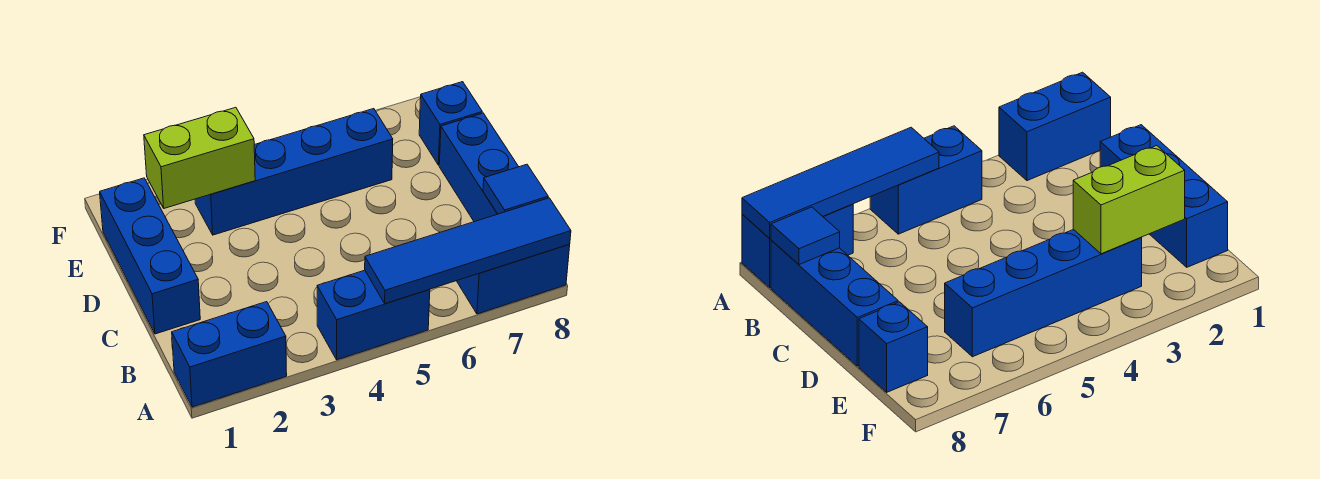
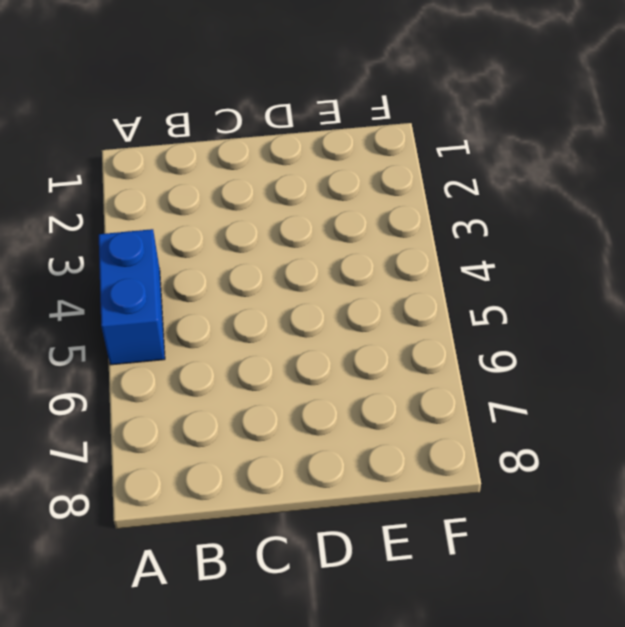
none -> blue brick A1:A2 level 1
none -> blue brick A7:A8 level 1

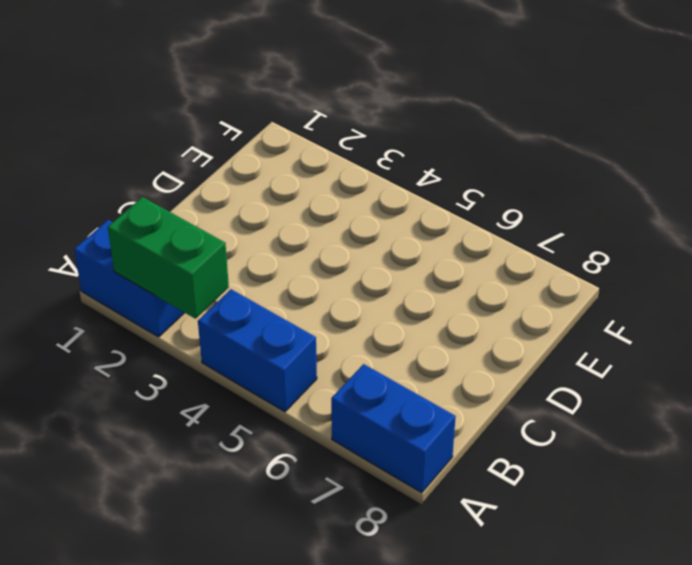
green brick A2:A3 level 2 -> none
none -> blue brick B8:D8 level 1
none -> blue brick C1:E1 level 1

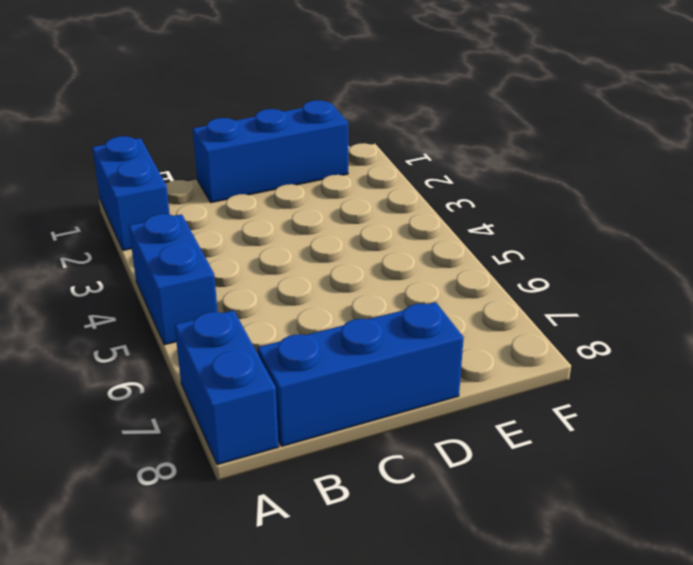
none -> blue brick E3:E6 level 1
none -> blue brick E8 level 1

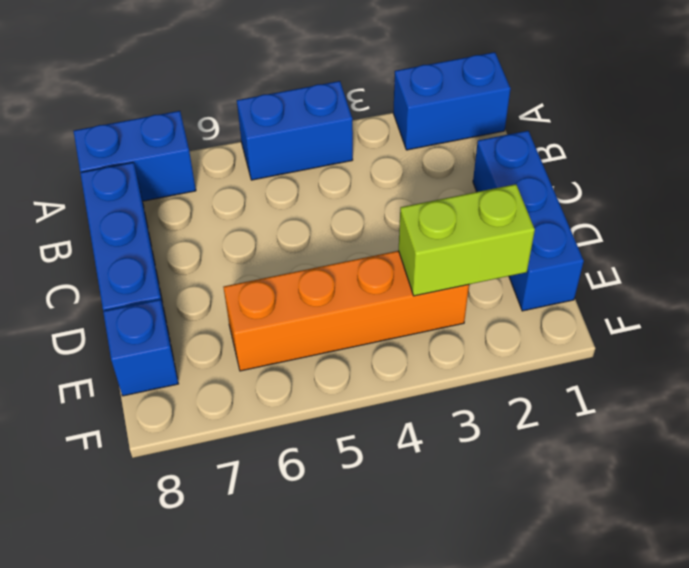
orange brick E3:E6 level 1 -> blue brick E3:E6 level 1
none -> blue tile A5:A8 level 2
none -> blue tile B8 level 2

